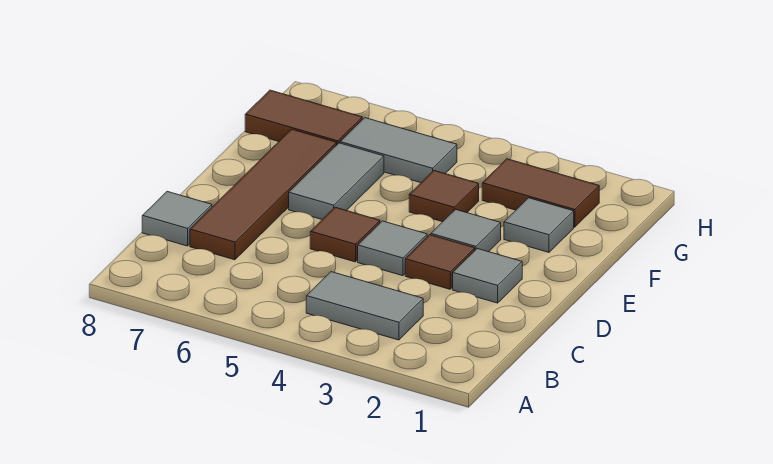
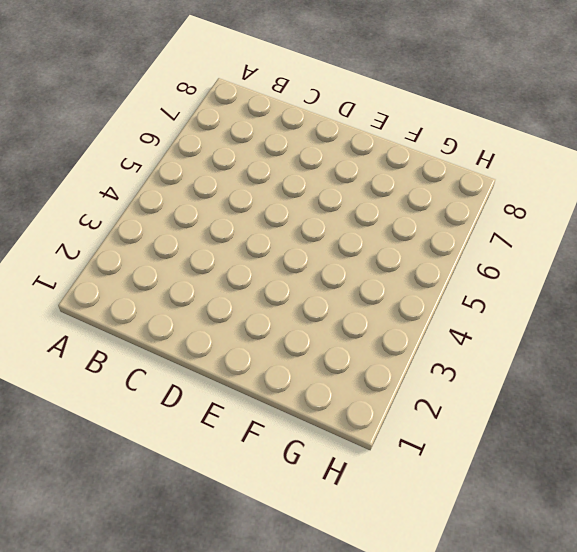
none -> grey tile B3:B4 level 1
none -> brown tile C7:F7 level 1
none -> grey tile C8 level 1

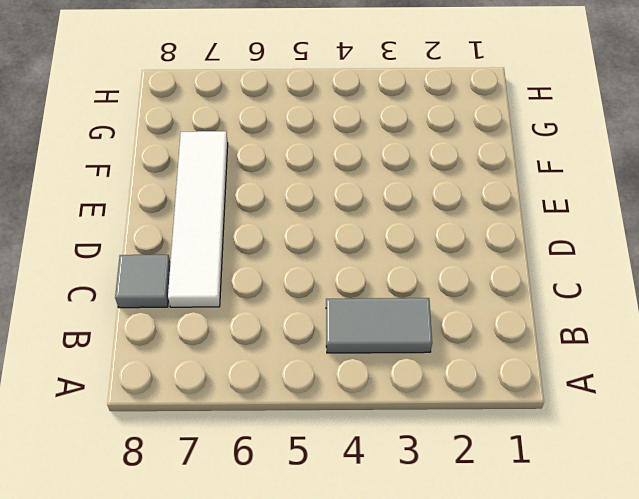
white tile C7:F7 level 1 -> brown tile C7:F7 level 1
none -> grey tile D2 level 1
none -> brown tile D3 level 1
none -> grey tile D4 level 1

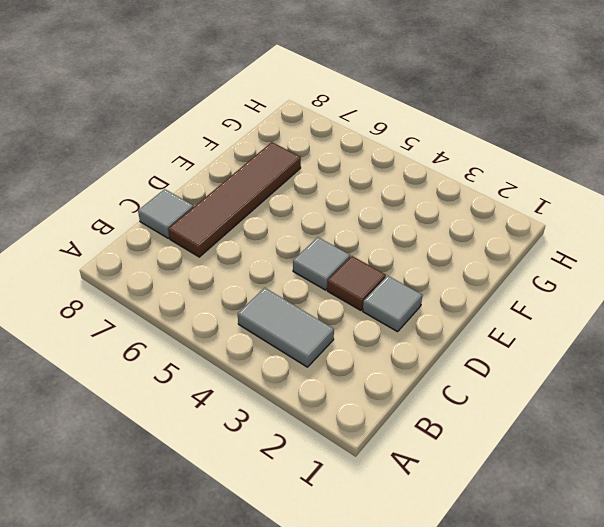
none -> brown tile D5 level 1
none -> grey tile E3 level 1
none -> grey tile E6:F6 level 1

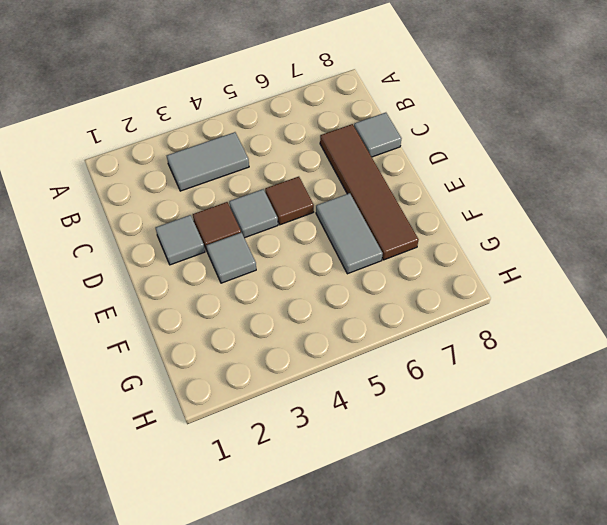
none -> grey tile F2 level 1
none -> brown tile F4 level 1
none -> brown tile G2:G3 level 1

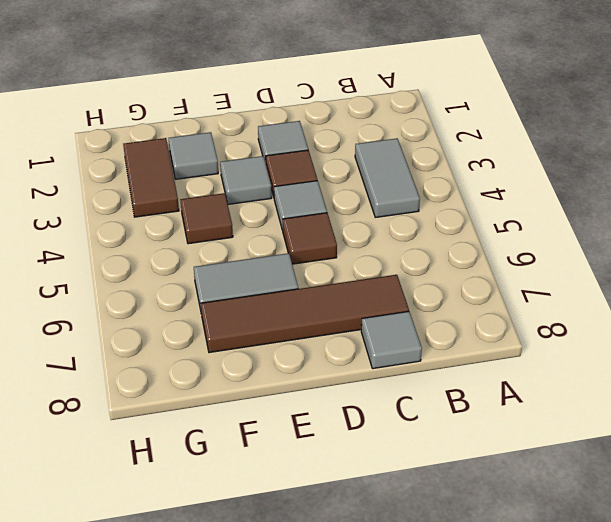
none -> grey tile G5:G6 level 1
none -> brown tile G7:G8 level 1

